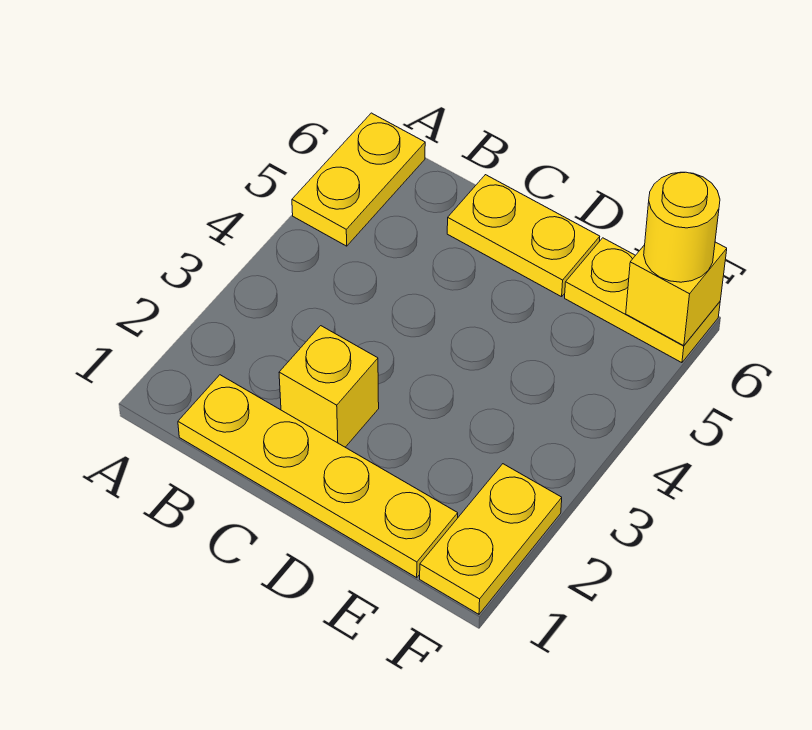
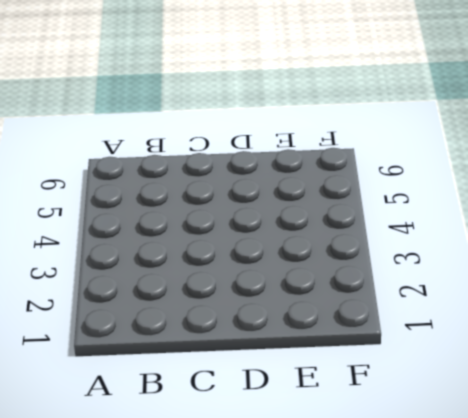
none -> yellow plate A5:A6 level 1
none -> yellow plate B1:E1 level 1

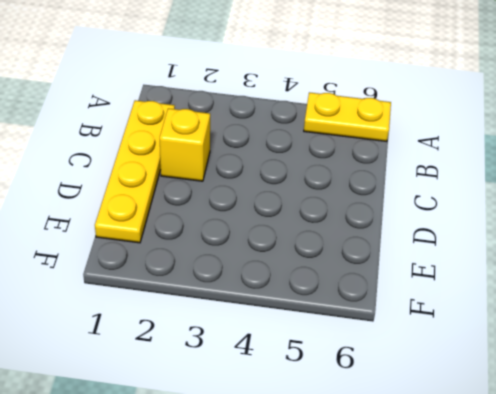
none -> yellow plate C6:D6 level 1
none -> yellow plate E6:F6 level 1

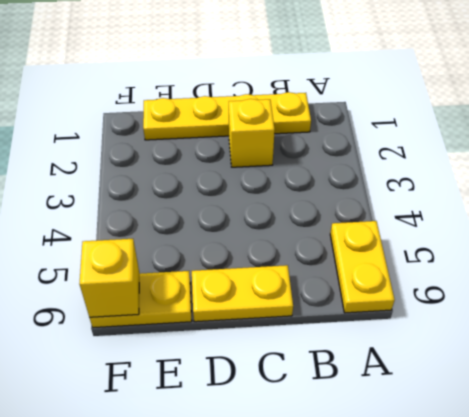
none -> yellow plate F1:F2 level 1
none -> yellow round brick F6 level 3

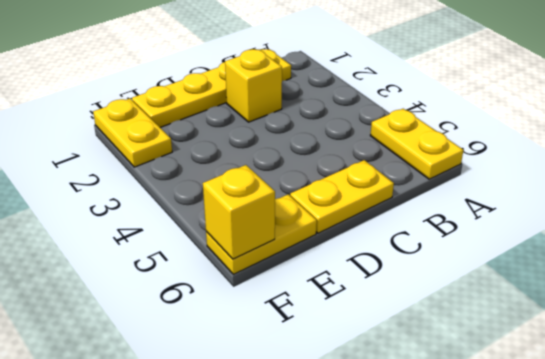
none -> yellow round brick F6 level 3

